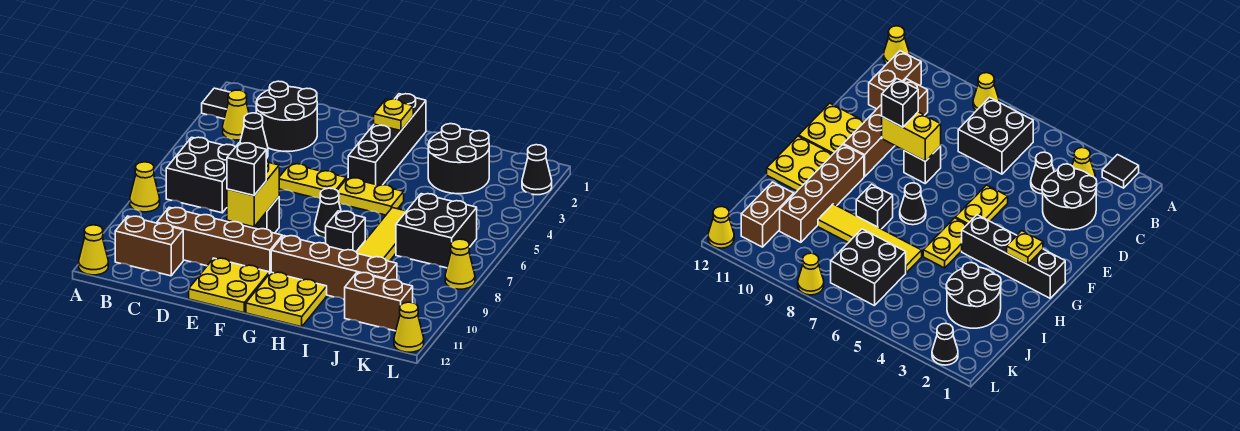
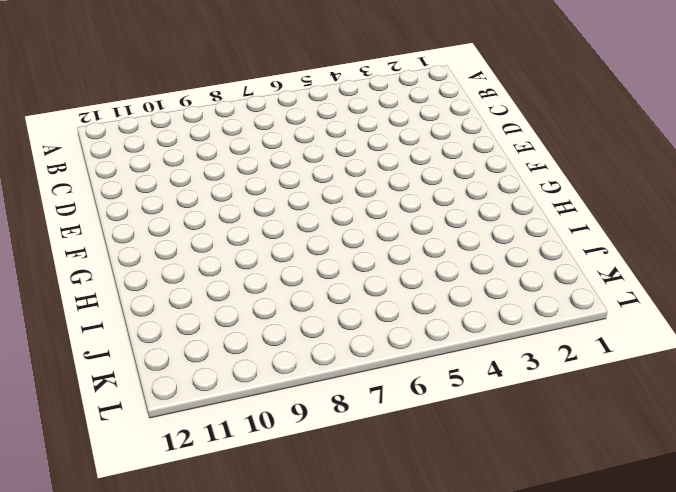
none -> black tile A2 level 1
none -> yellow cone A8 level 1
none -> yellow cone A12 level 1

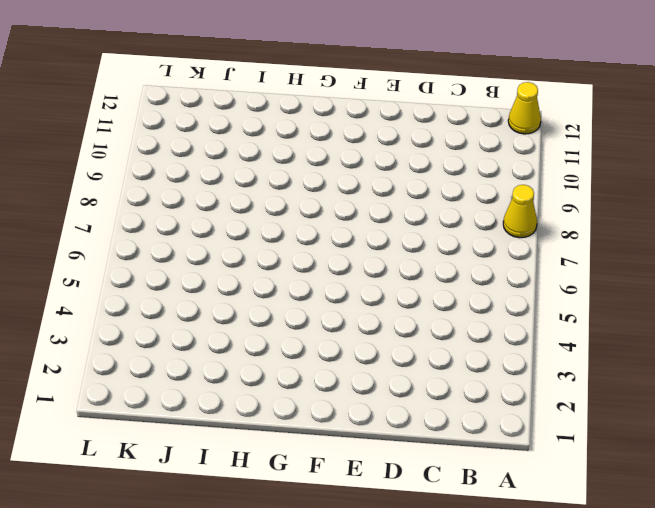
none -> black tile A2 level 1
none -> yellow cone B3 level 1
none -> black brick B6:C7 level 1

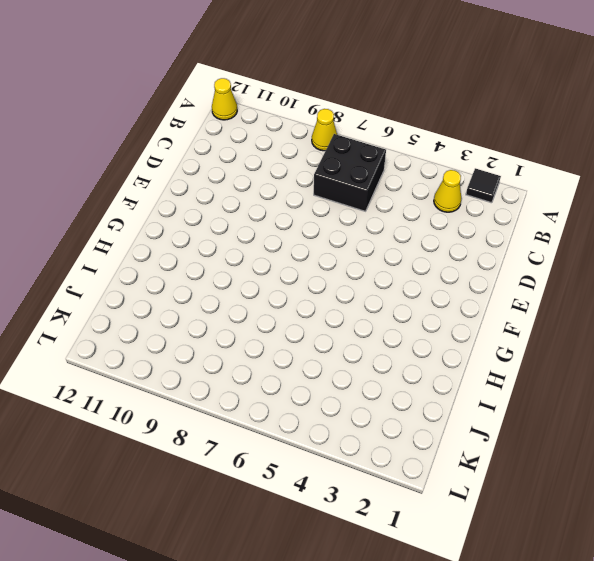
none -> brown brick B11:C11 level 1
none -> black round brick C2:D3 level 1
none -> black cone C4 level 1

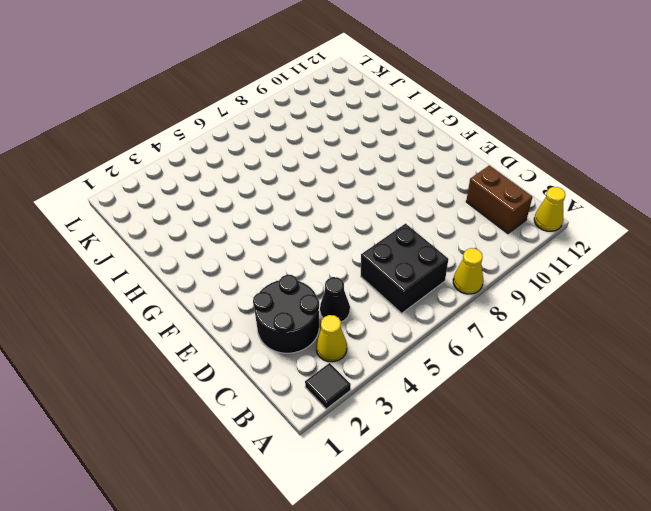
none -> brown brick C10:F10 level 1
none -> yellow plate E5:F5 level 1
none -> black brick E8 level 1

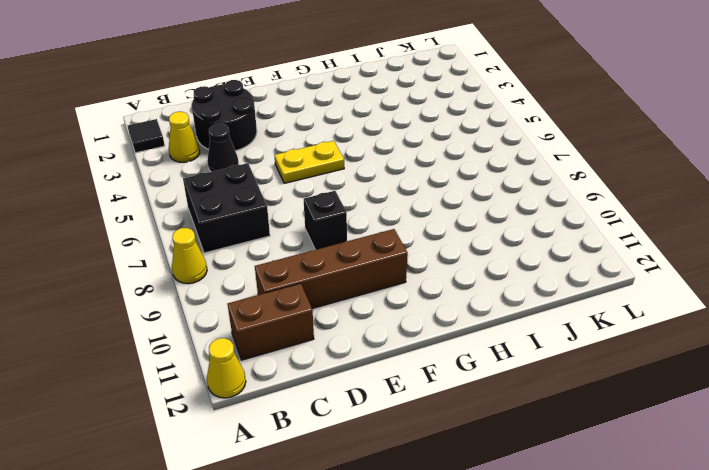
none -> yellow plate E11:F12 level 1
none -> black brick G1:G4 level 1
none -> yellow plate G5:H5 level 1

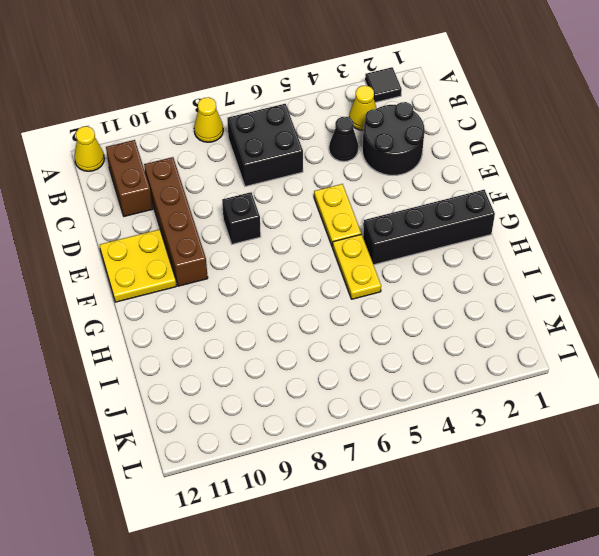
none -> black cone G7 level 1
none -> brown brick G10:J10 level 1
none -> yellow plate G11:H12 level 1

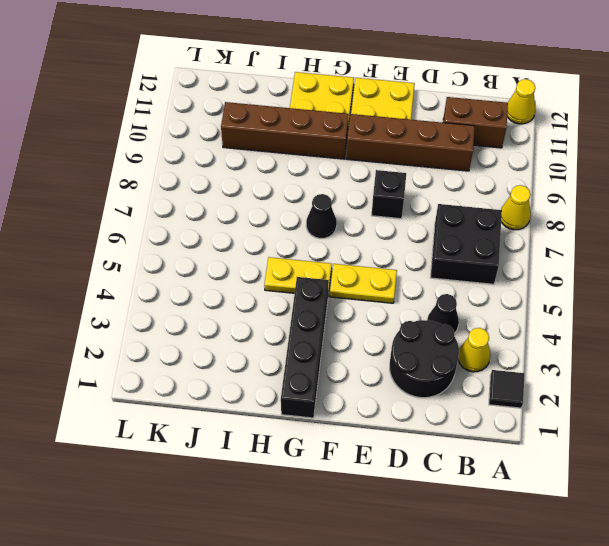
none -> black brick H8 level 1
none -> black round brick I2:J3 level 1
none -> yellow tile I6:I9 level 1

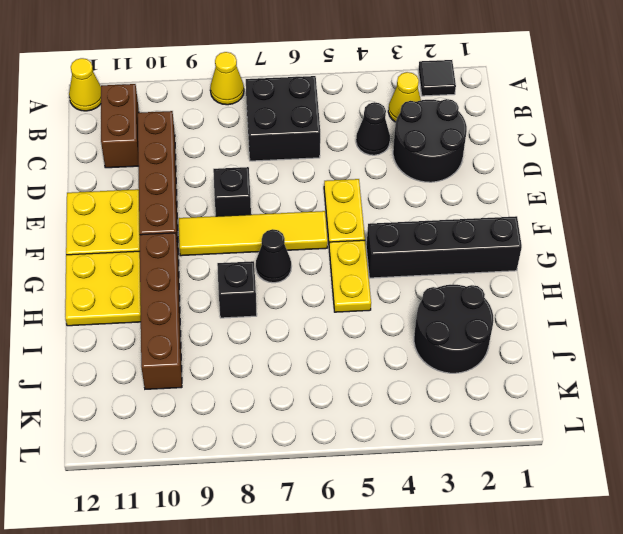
yellow tile F6:F9 level 1 -> yellow tile I6:I9 level 1
none -> black brick J6:K7 level 1
none -> brown brick J11:K11 level 1
none -> black cone L2 level 1

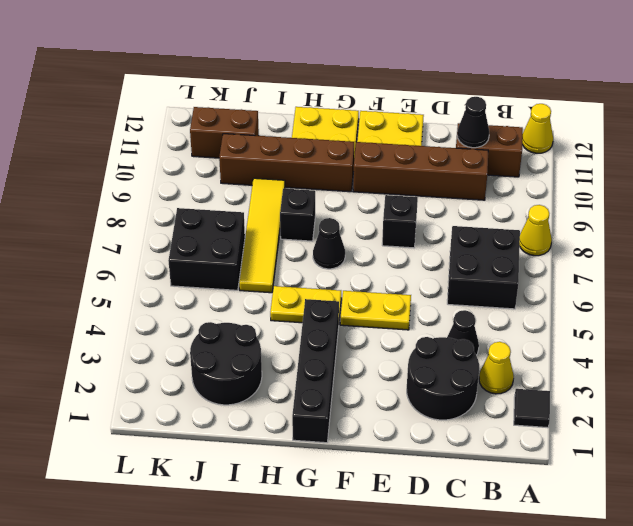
black cone C11 level 2 -> black cone L2 level 1
none -> yellow cone L8 level 1
none -> yellow cone L12 level 1
none -> yellow brick E8:E9 level 2

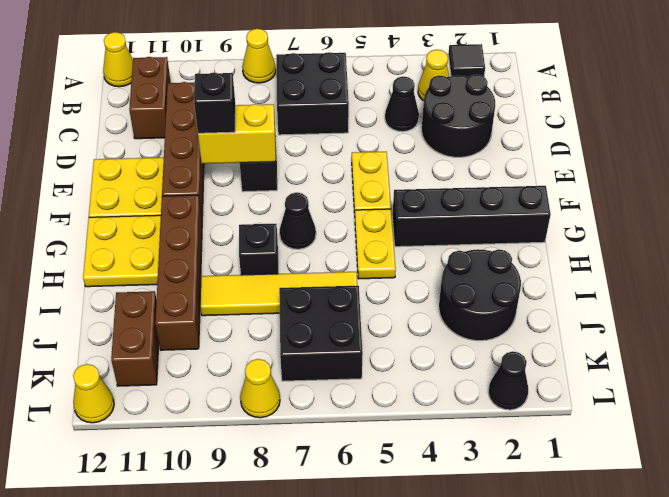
none -> yellow plate G2 level 2

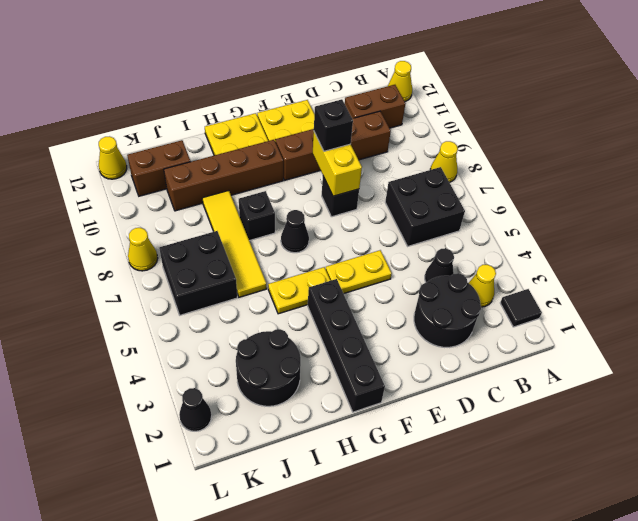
none -> yellow plate G2 level 2

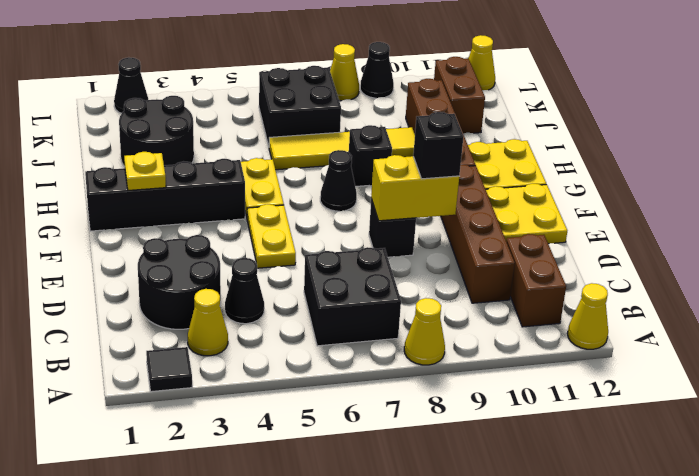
black cone L9 level 1 -> none

